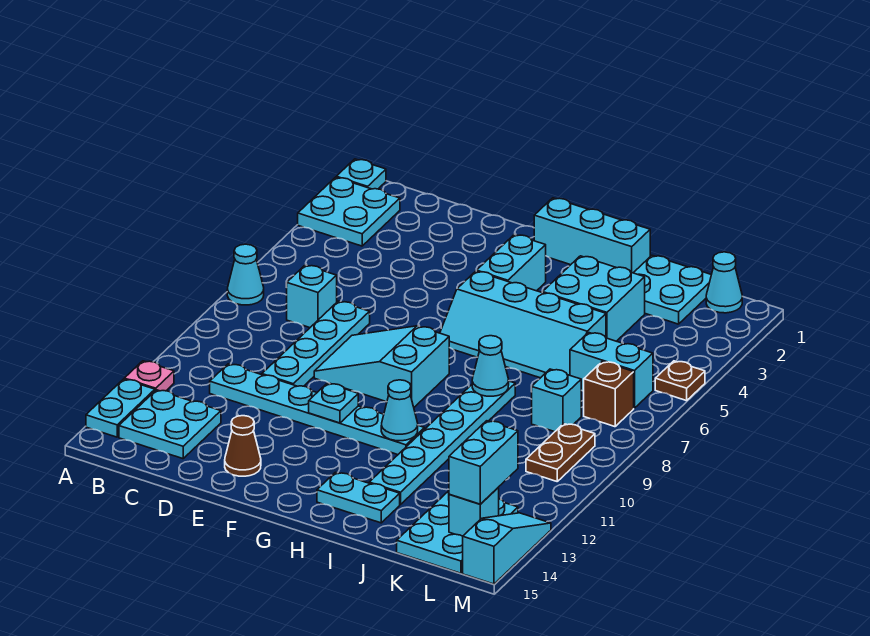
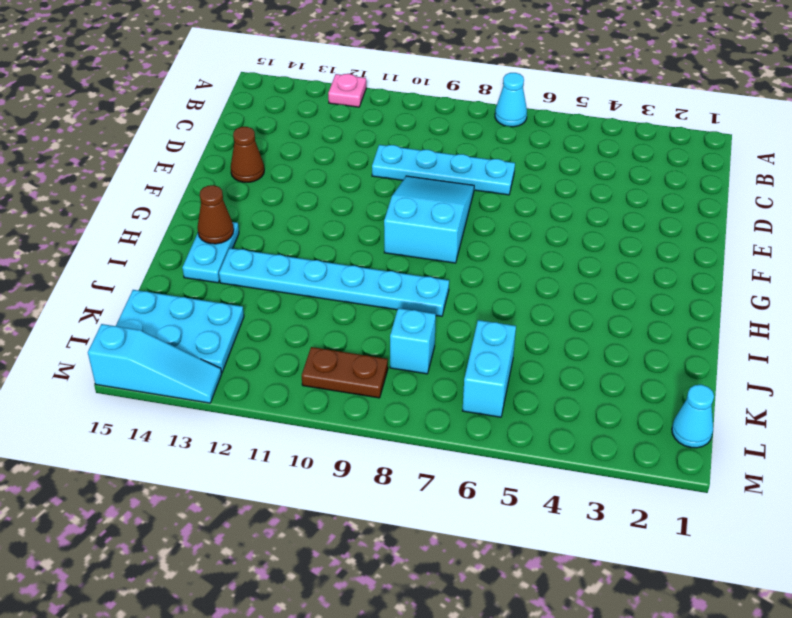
brown cone H14 level 2 -> none
none -> cyan plate A1 level 1
none -> cyan plate A2:B3 level 1
none -> cyan plate A13:A14 level 1
none -> cyan plate B13:C14 level 1

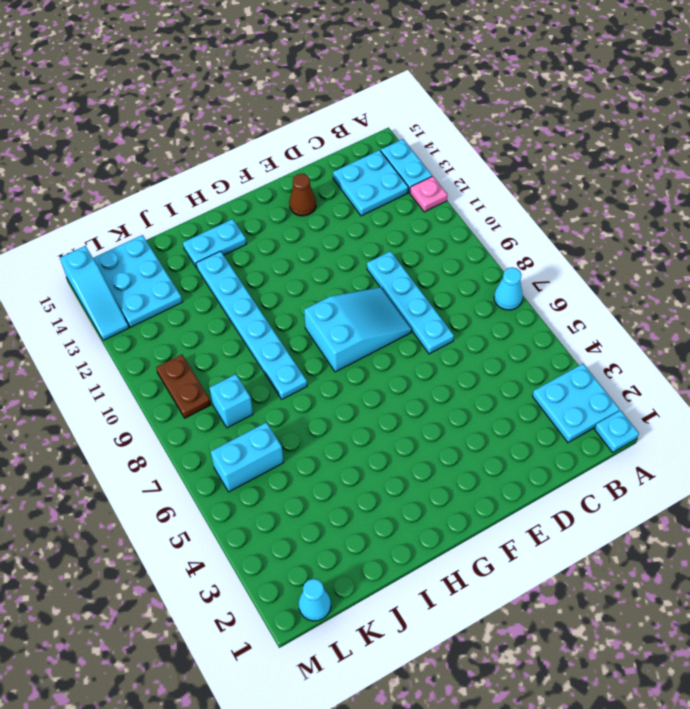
none -> cyan brick C7 level 1
none -> cyan plate C11:H11 level 1
none -> cyan brick G1:I1 level 1
none -> cyan brick G3:G4 level 1

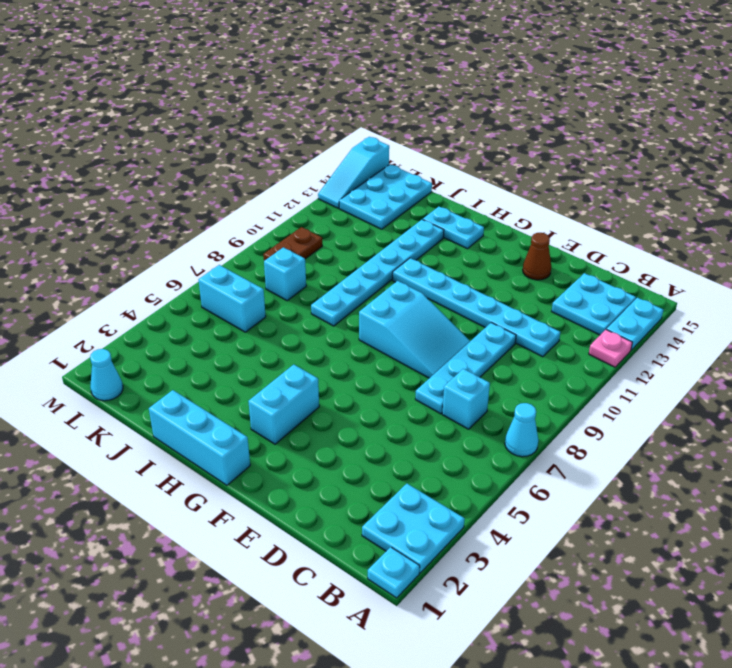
none -> cyan slope G5:J6 level 1 top 5
none -> cyan brick I3:J4 level 1
none -> cyan plate J1:K2 level 1
none -> brown brick L7 level 1

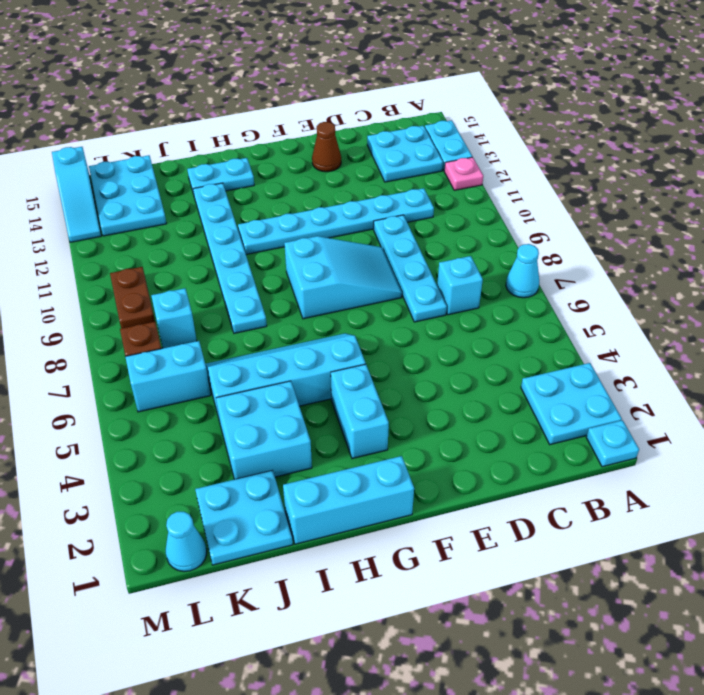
none -> brown plate M5 level 1
none -> cyan plate F11 level 2
none -> cyan cone H11 level 2
none -> cyan cone I8 level 2

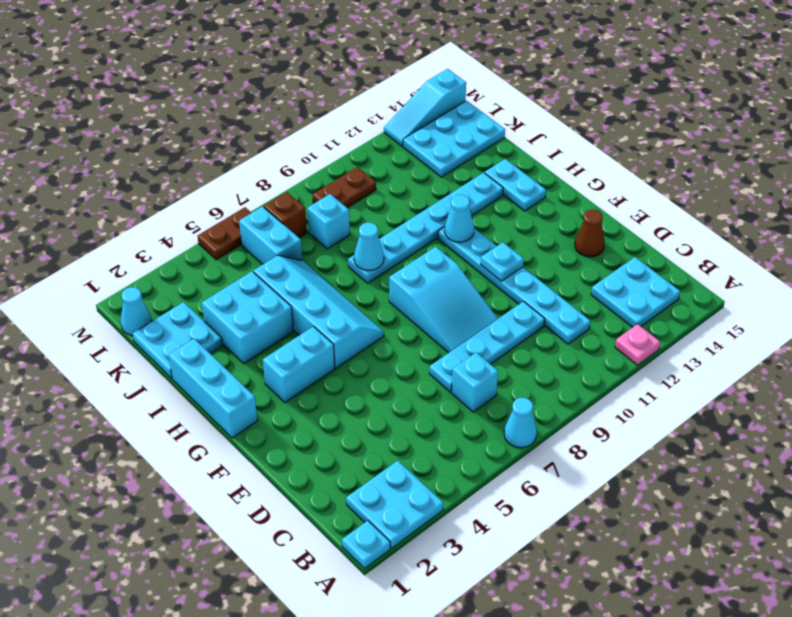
brown plate M5:M6 level 1 -> brown plate M5 level 1
none -> cyan plate A13:A14 level 1
none -> cyan brick L14 level 2
none -> cyan brick L13:L14 level 3

